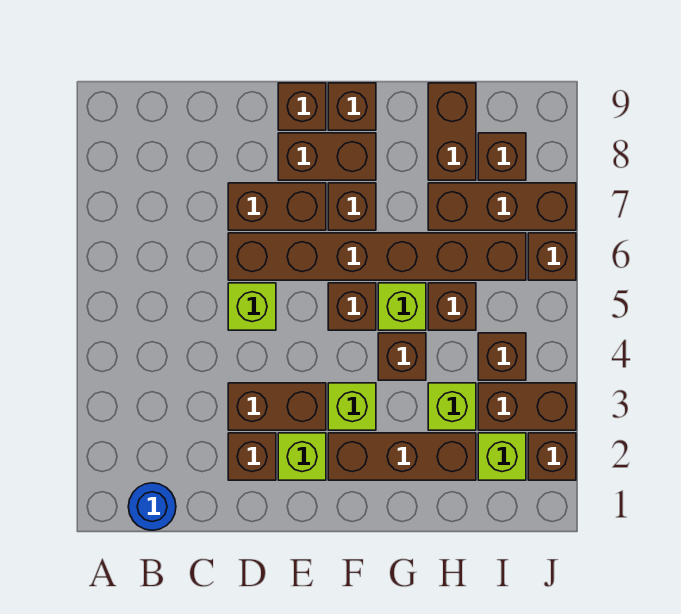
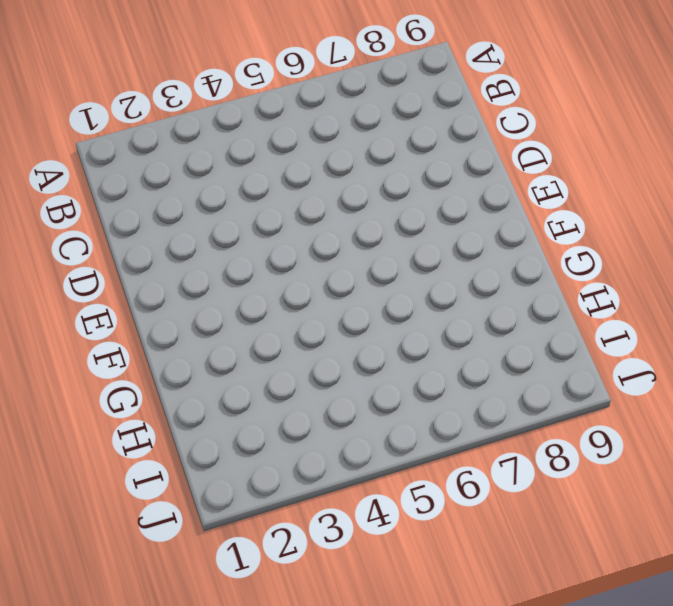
none -> blue round brick B1 level 1
none -> brown brick D2 level 1
none -> brown brick D3:E3 level 1

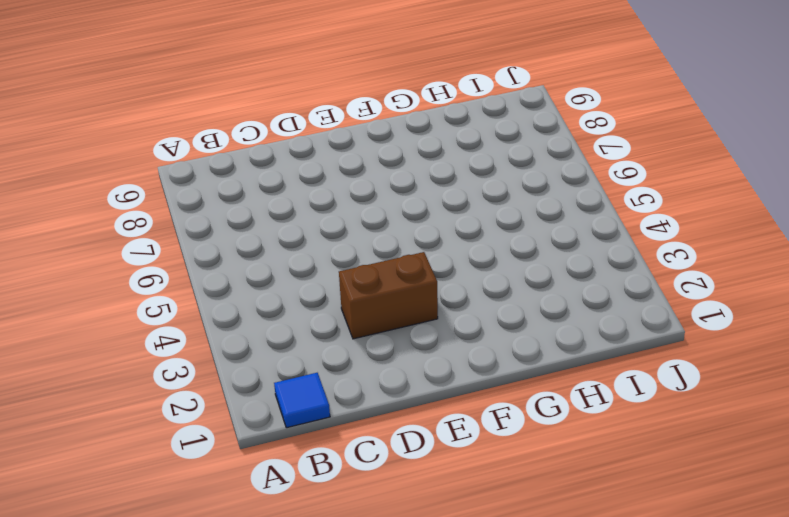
blue tile B1 level 1 -> blue round brick B1 level 1
none -> brown brick D2 level 1
none -> lime brick D5 level 1
none -> brown brick D6:I6 level 1

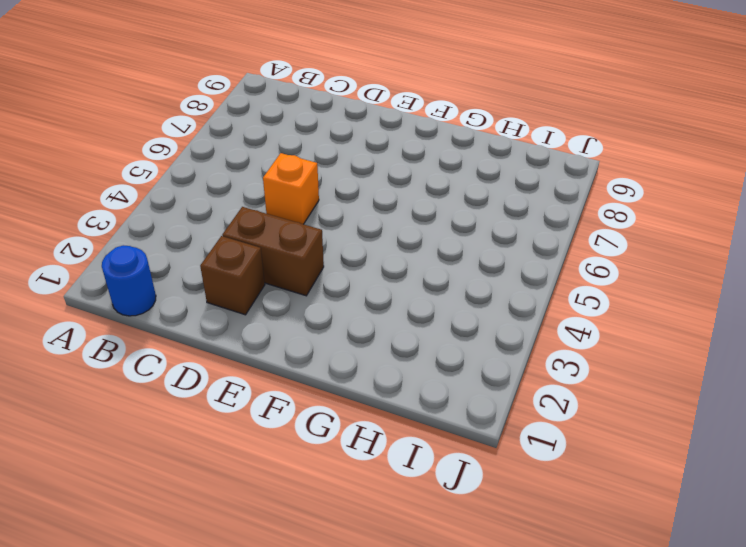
orange brick D5 level 1 -> lime brick D5 level 1
none -> brown brick D6:I6 level 1
none -> brown brick D7:E7 level 1
none -> lime brick E2 level 1

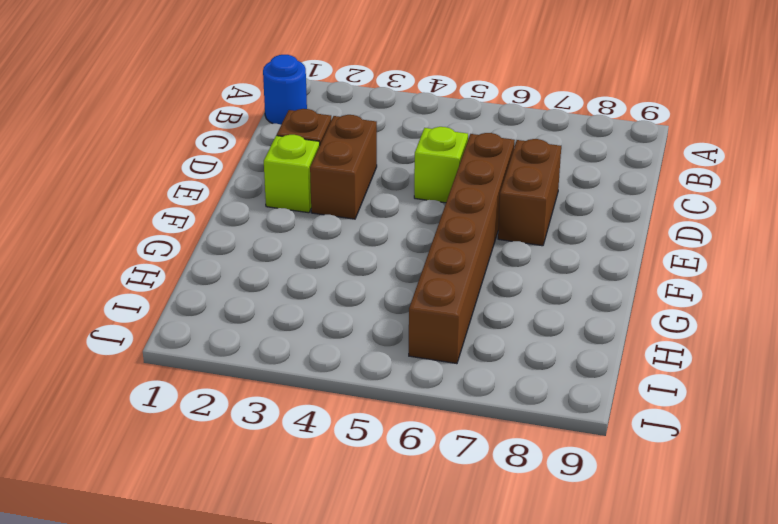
none -> brown brick E8:F8 level 1
none -> brown brick E9 level 1
none -> brown brick F2:H2 level 1

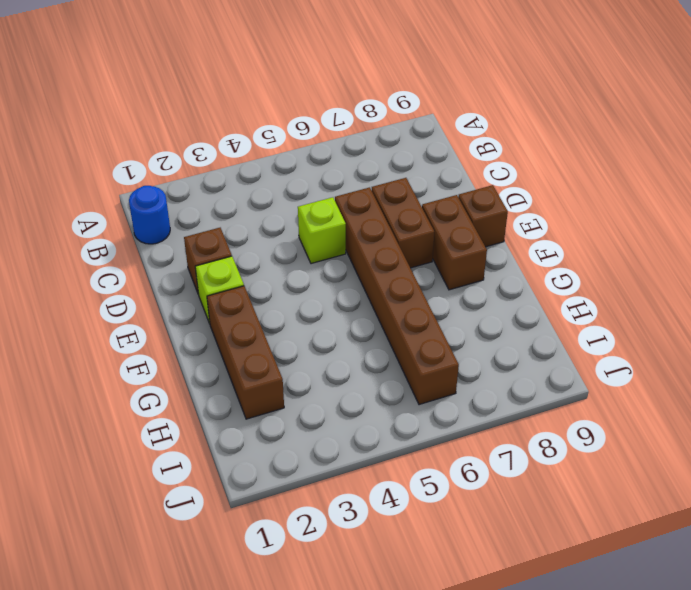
none -> brown brick D3:E3 level 1
none -> lime brick F3 level 1
none -> brown brick F5 level 1

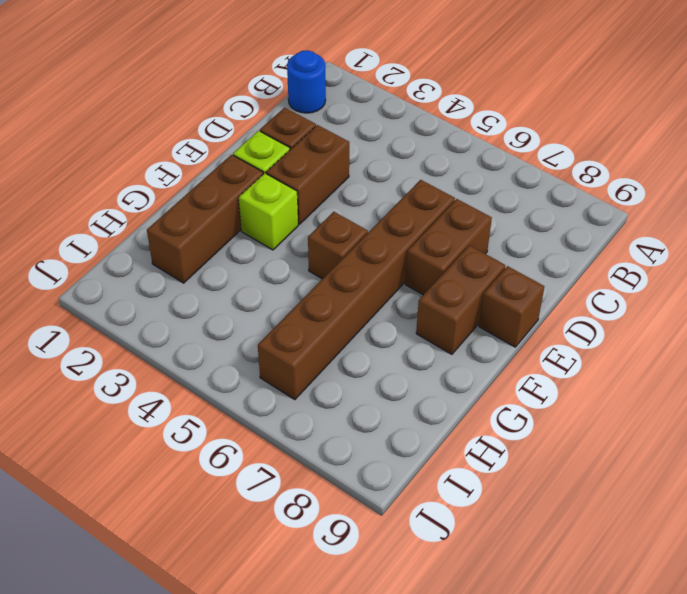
none -> lime brick D5 level 1
none -> brown brick F7 level 1
none -> brown brick F9 level 1

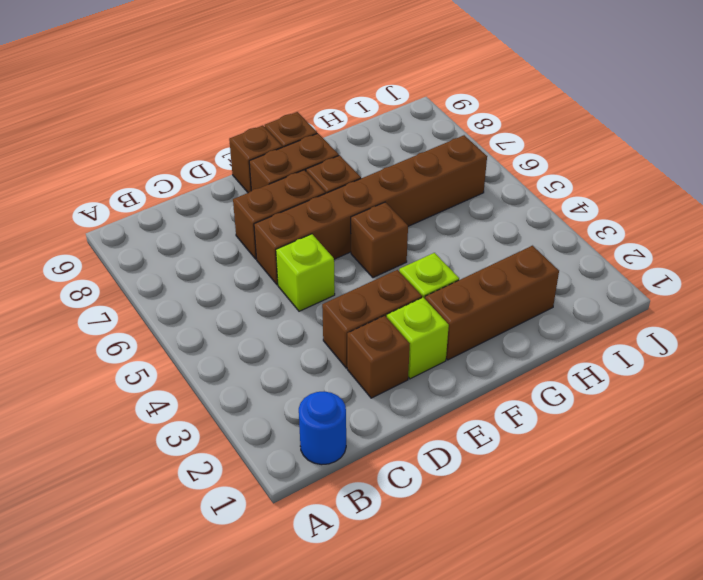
none -> brown brick G4 level 1
none -> lime brick G5 level 1
none -> lime brick H3 level 1

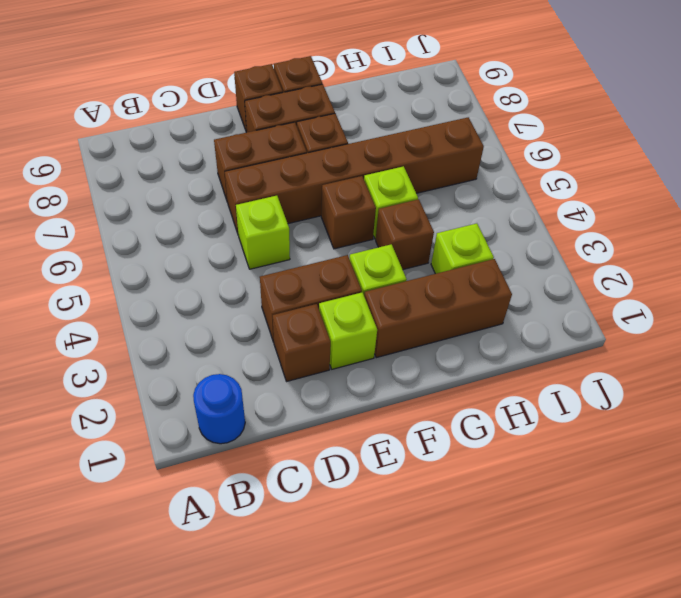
none -> brown brick H5 level 1
none -> brown brick H7:J7 level 1
none -> brown brick H8:H9 level 1

